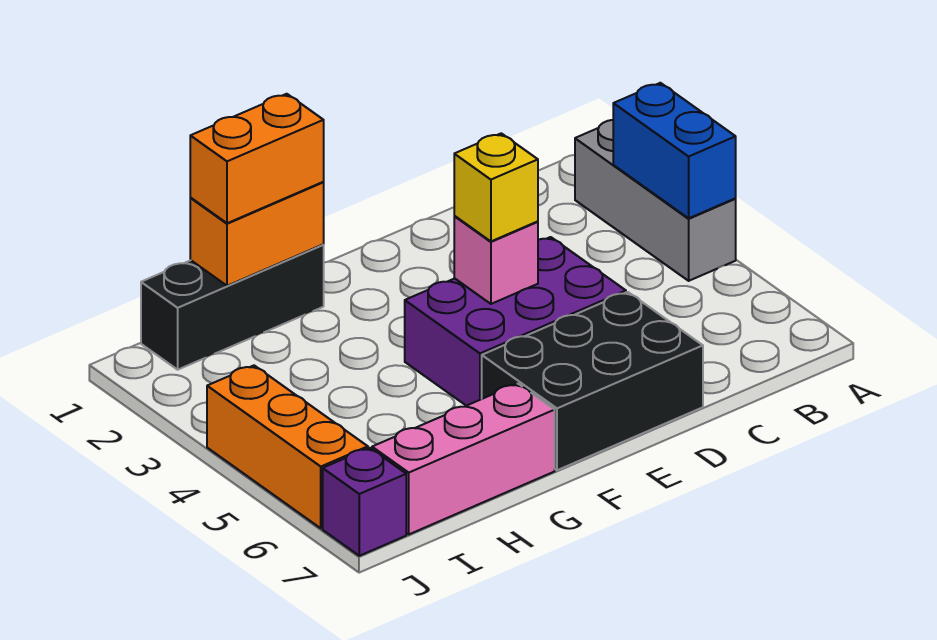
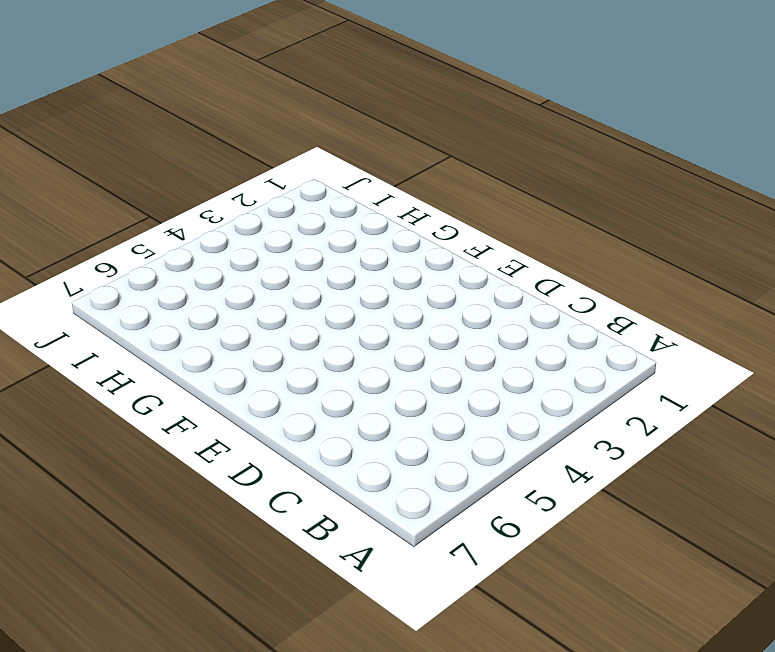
none -> grey brick A2:A4 level 1
none -> purple brick D4:F5 level 1
none -> black brick D6:F7 level 1

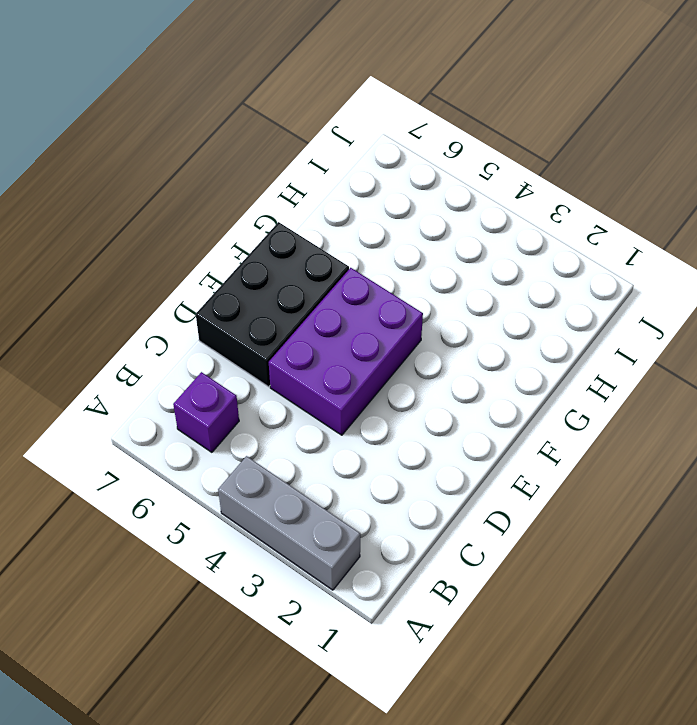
purple brick B6 level 1 -> purple brick J7 level 1
none -> black brick G1:I1 level 1
none -> pink brick G7:I7 level 1
none -> orange brick J4:J6 level 1

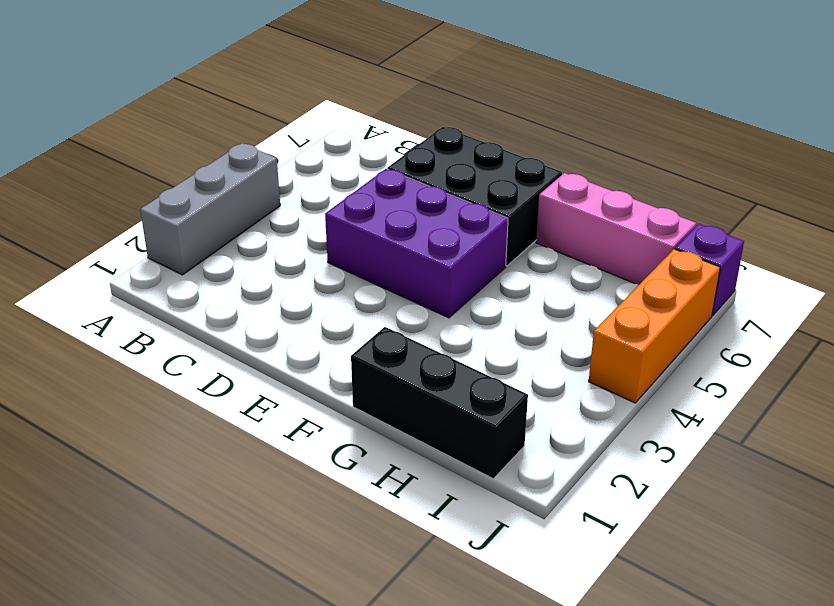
none -> blue brick A3:A4 level 2
none -> pink brick E4 level 2
none -> orange brick G1:H1 level 2

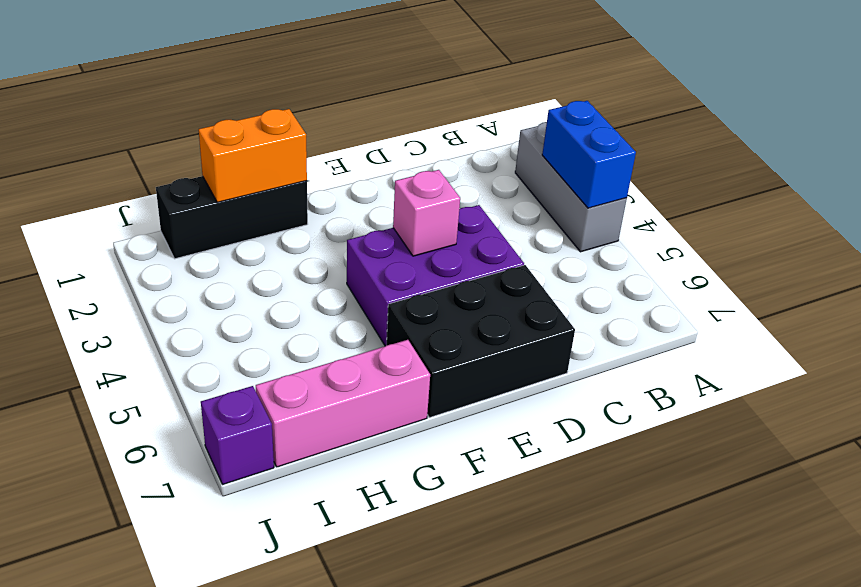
none -> orange brick J4:J6 level 1
none -> yellow brick E4 level 3
none -> orange brick G1:H1 level 3

